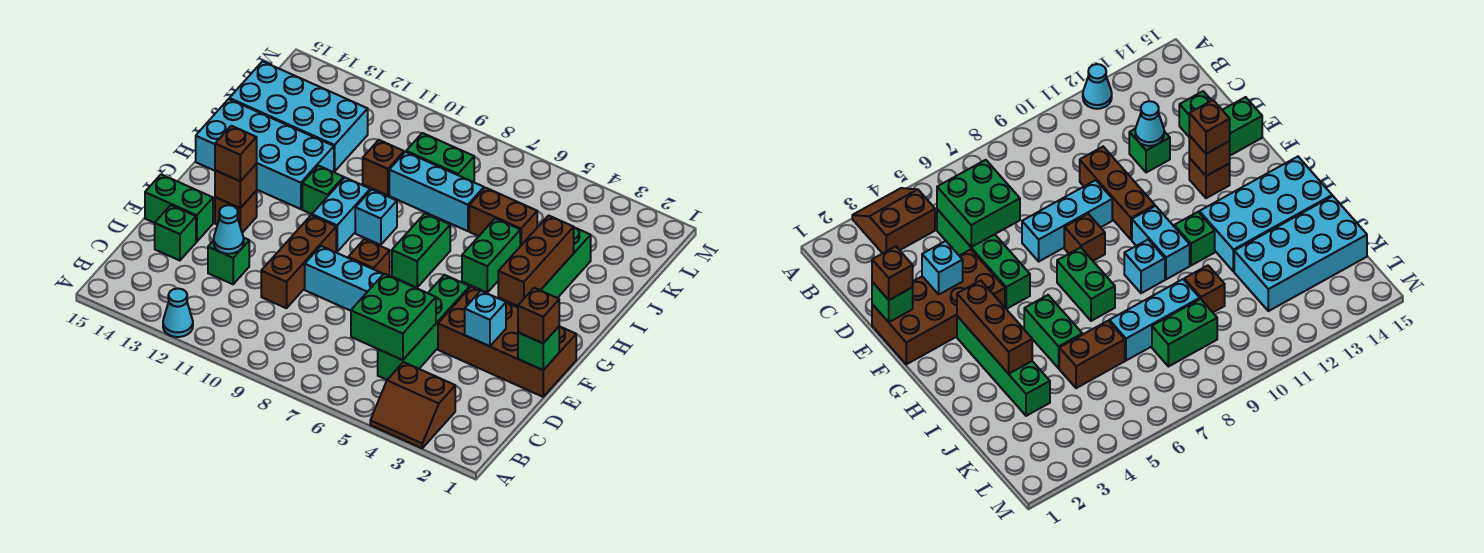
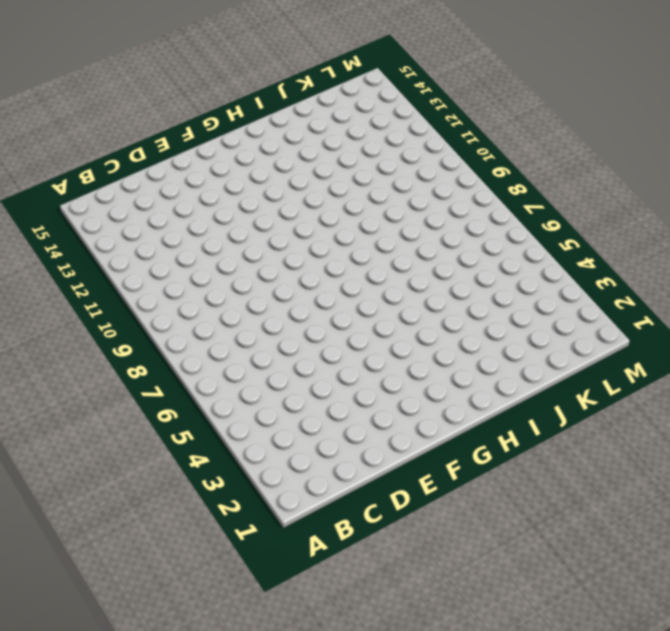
none -> brown slope A3:B4 level 1 top B
none -> cyan cone A12 level 1
none -> green brick C5:F5 level 1
none -> brown brick D10:F10 level 1

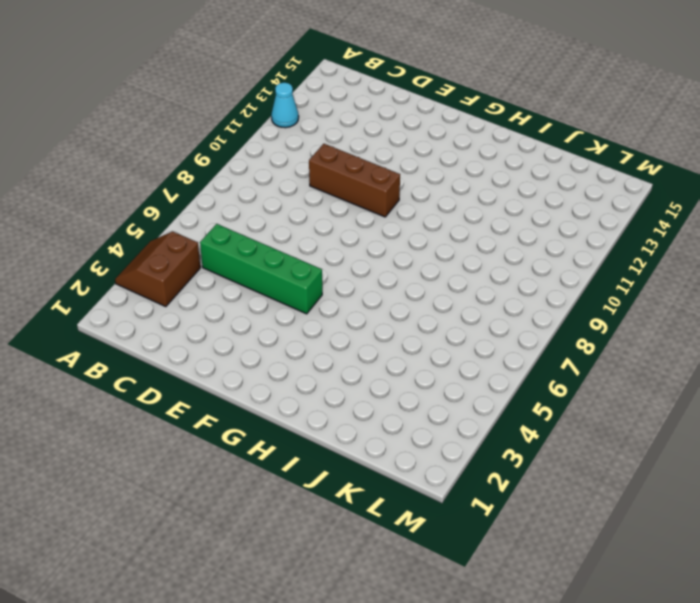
none -> green brick D12 level 1
none -> green brick D14 level 1
none -> brown brick E1:F4 level 1
none -> cyan brick E7:E9 level 1

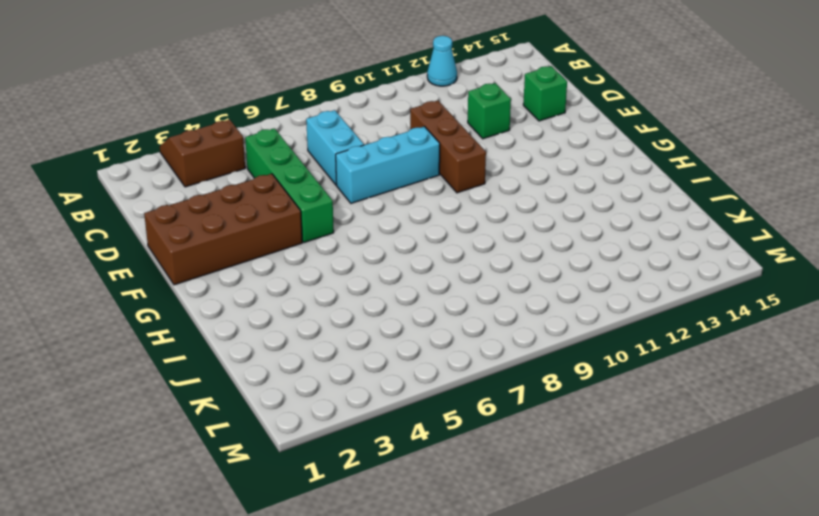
cyan brick C7:D7 level 1 -> cyan brick G10:H10 level 1
none -> green brick E14:E15 level 1
none -> brown brick F8 level 1
none -> brown brick F13 level 1
none -> green brick G3:J3 level 1

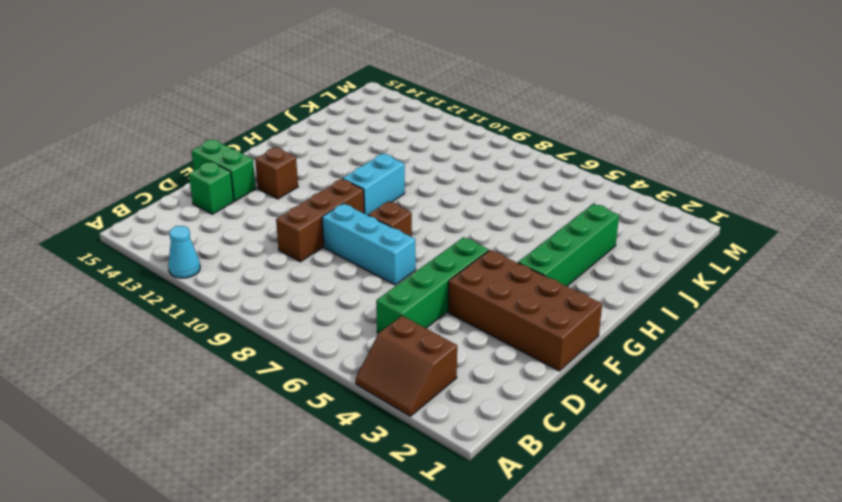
none -> green brick D12 level 1
none -> green brick G7:H7 level 1
none -> green brick H5:I5 level 1
none -> cyan brick H9 level 1

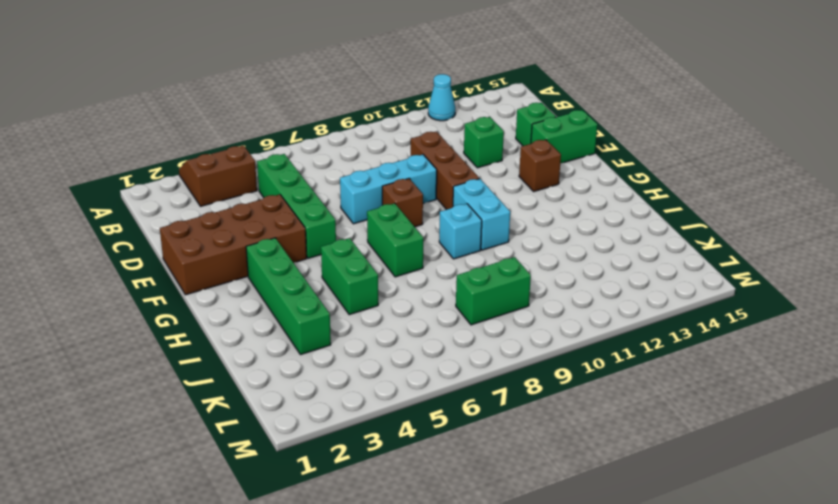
none -> green brick H11 level 1
none -> cyan brick H12:I15 level 1
none -> brown brick J5:J6 level 1
none -> cyan brick J7:J9 level 1

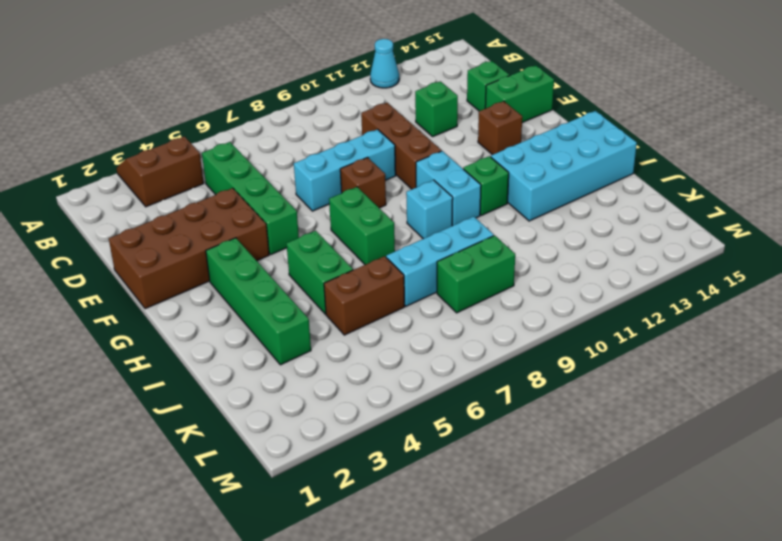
none -> brown brick J10 level 1
none -> cyan brick J12:K15 level 1
none -> green brick C5:D6 level 2
none -> cyan cone D12 level 2

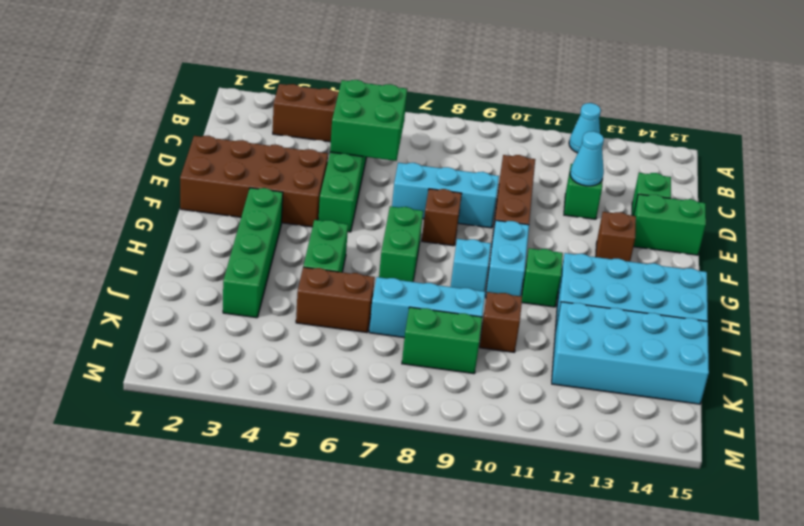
none -> green brick E1 level 2
none -> cyan brick E3 level 2
none -> brown brick F13 level 2
none -> brown brick G3:I3 level 2

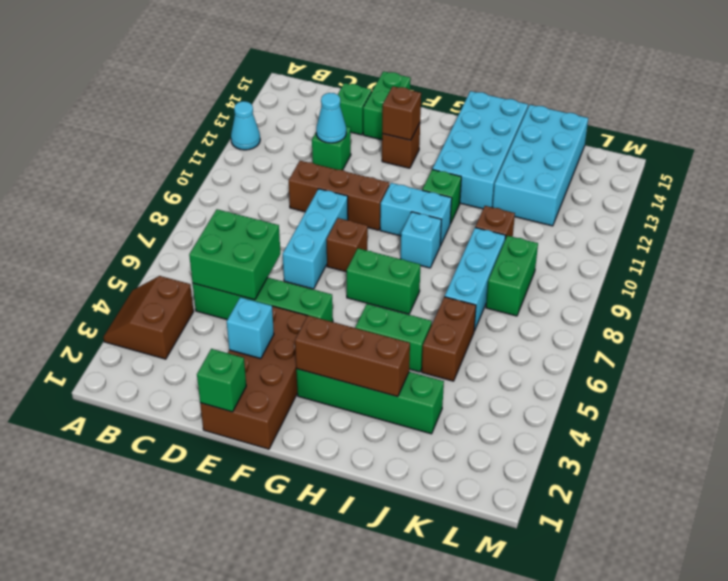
none -> brown brick E1 level 3
none -> brown brick F13 level 3

